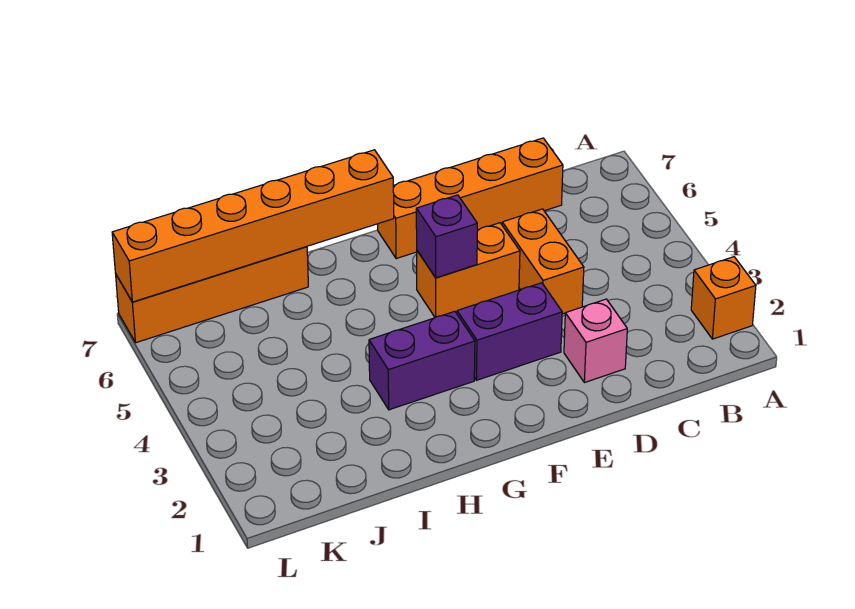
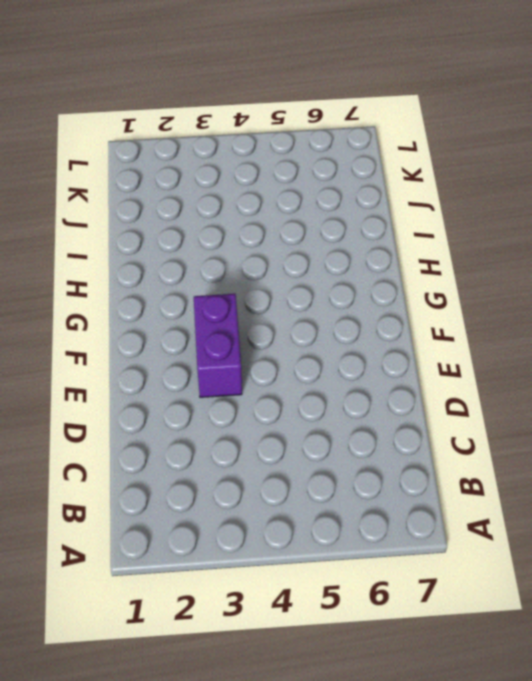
none -> orange brick A2 level 1
none -> orange brick C7:F7 level 1

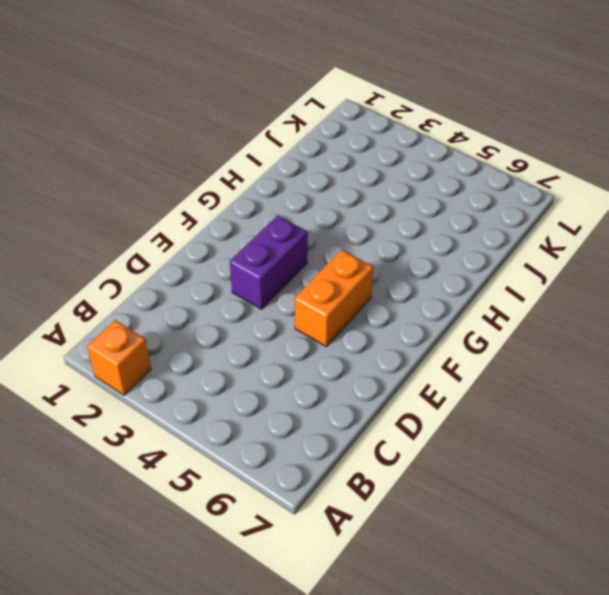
none -> orange brick C7:F7 level 1
none -> pink brick D2 level 1

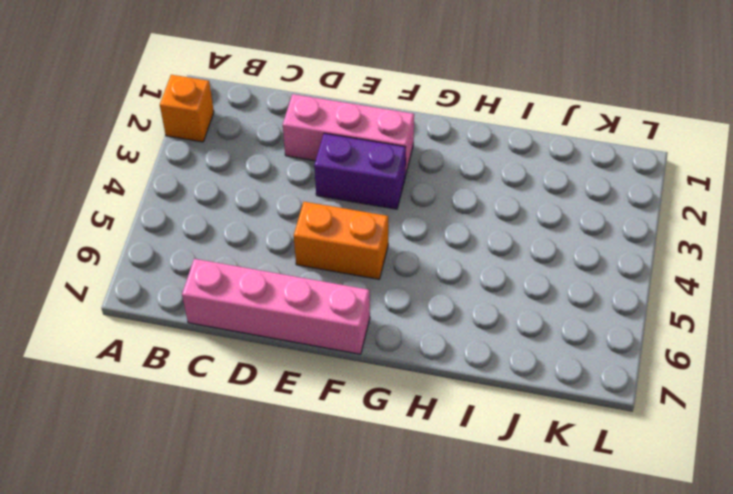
pink brick C7:F7 level 1 -> orange brick C7:F7 level 1
pink brick D2:F2 level 1 -> pink brick D2 level 1
none -> orange brick D4:D5 level 1
none -> purple brick G3:H3 level 1

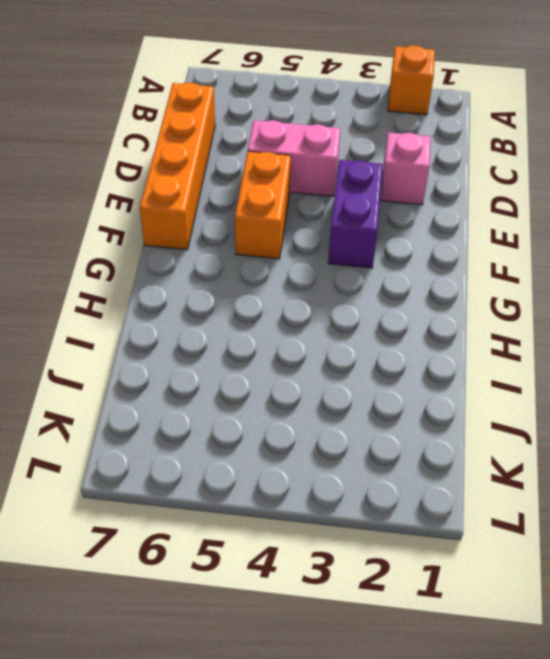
pink brick D4:D5 level 1 -> orange brick D4:D5 level 1
none -> purple brick G3:H3 level 1
none -> orange brick I7:L7 level 1

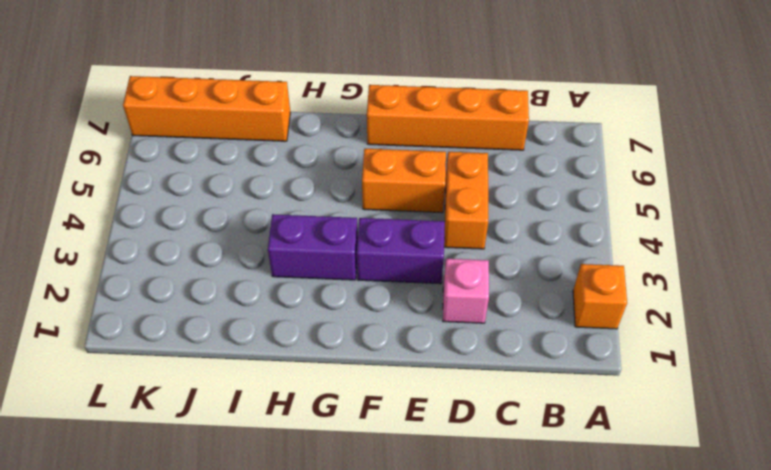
none -> purple brick F5 level 2
none -> orange brick G7:L7 level 2

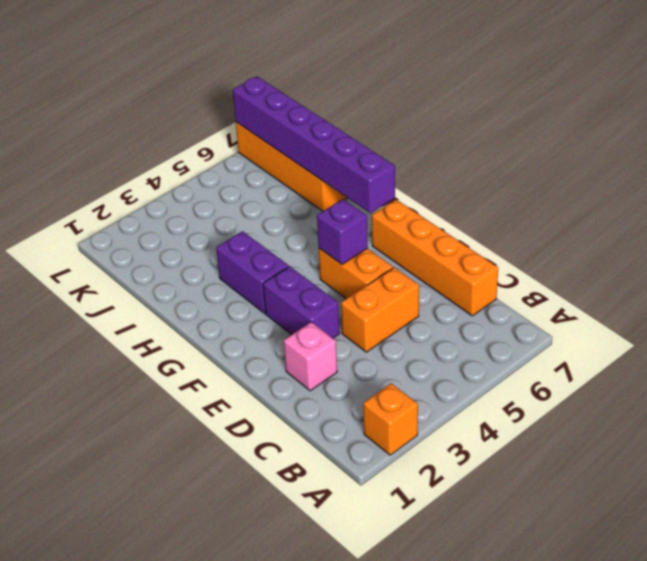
purple brick G7:L7 level 2 -> orange brick G7:L7 level 2

